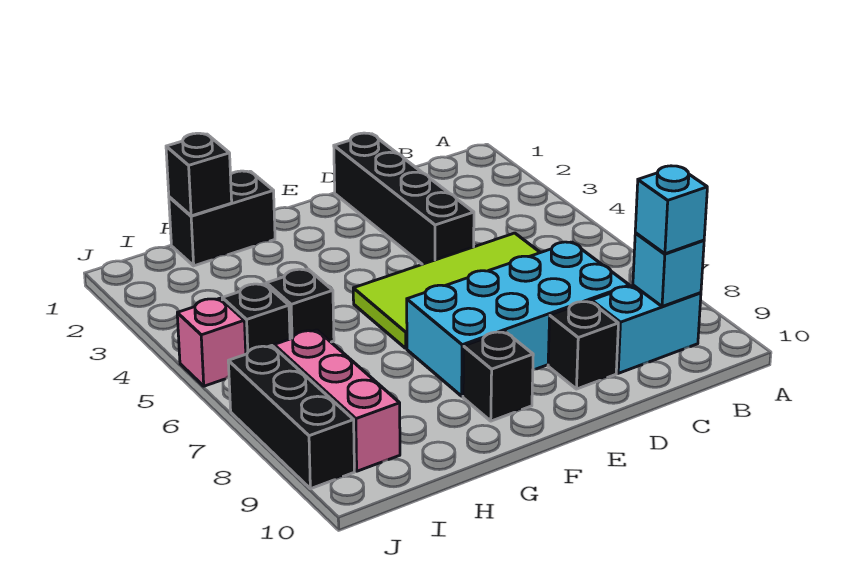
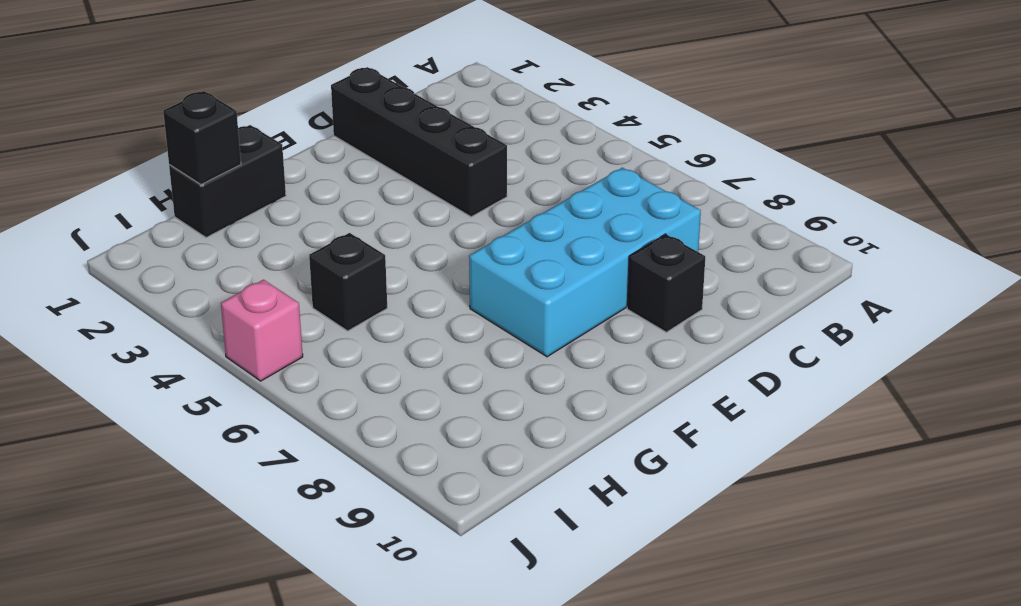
none -> cyan brick B9:C9 level 1
none -> lime tile C5:F6 level 1
none -> black brick F9 level 1

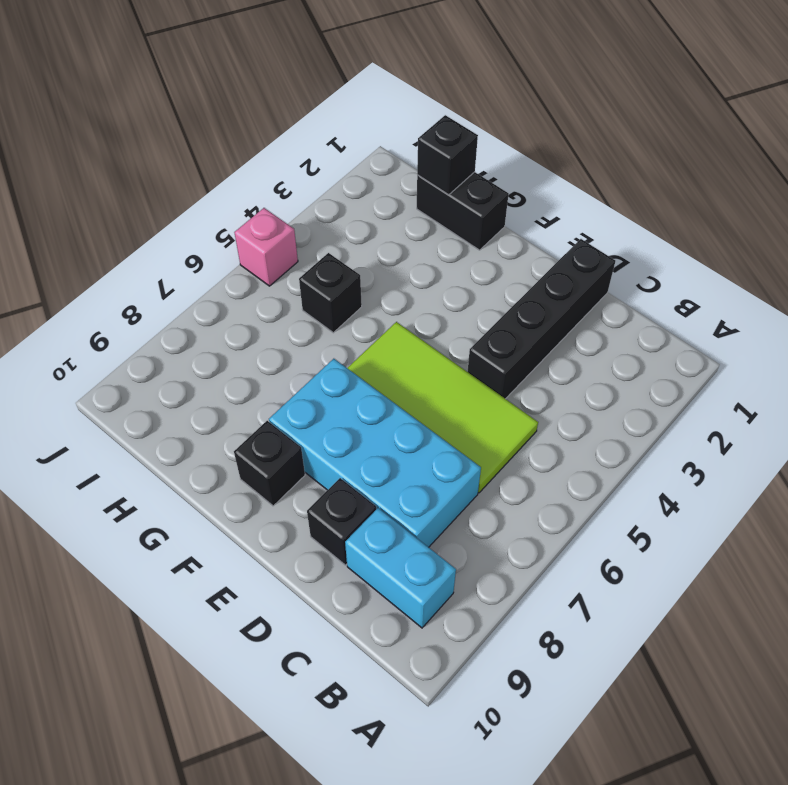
none -> black brick I5 level 1
none -> pink brick I7:I9 level 1
none -> black brick J7:J9 level 1

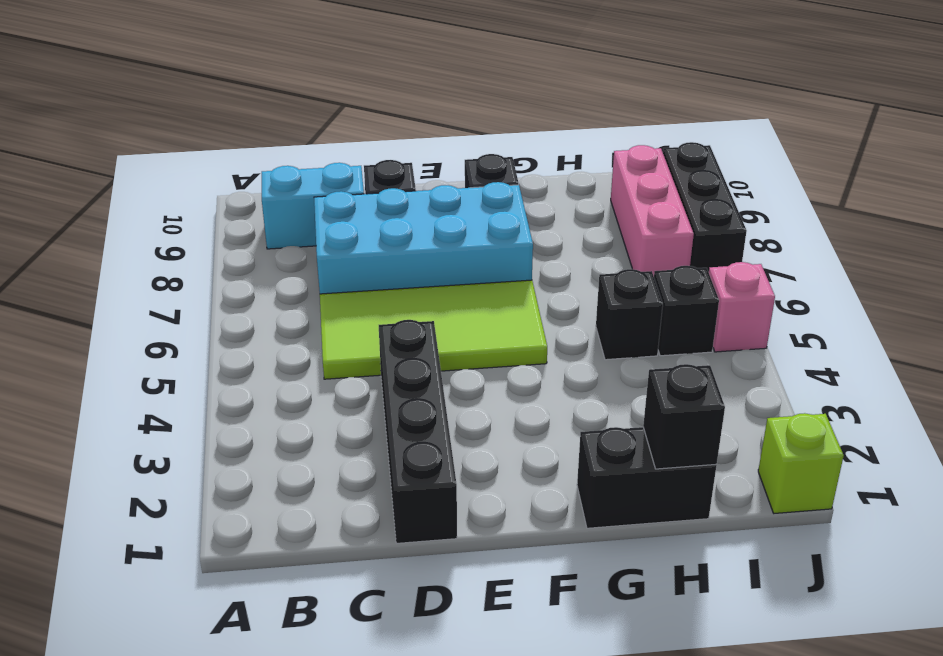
lime brick J1 level 1 -> none
none -> cyan brick B9 level 2
none -> cyan brick B9 level 3

